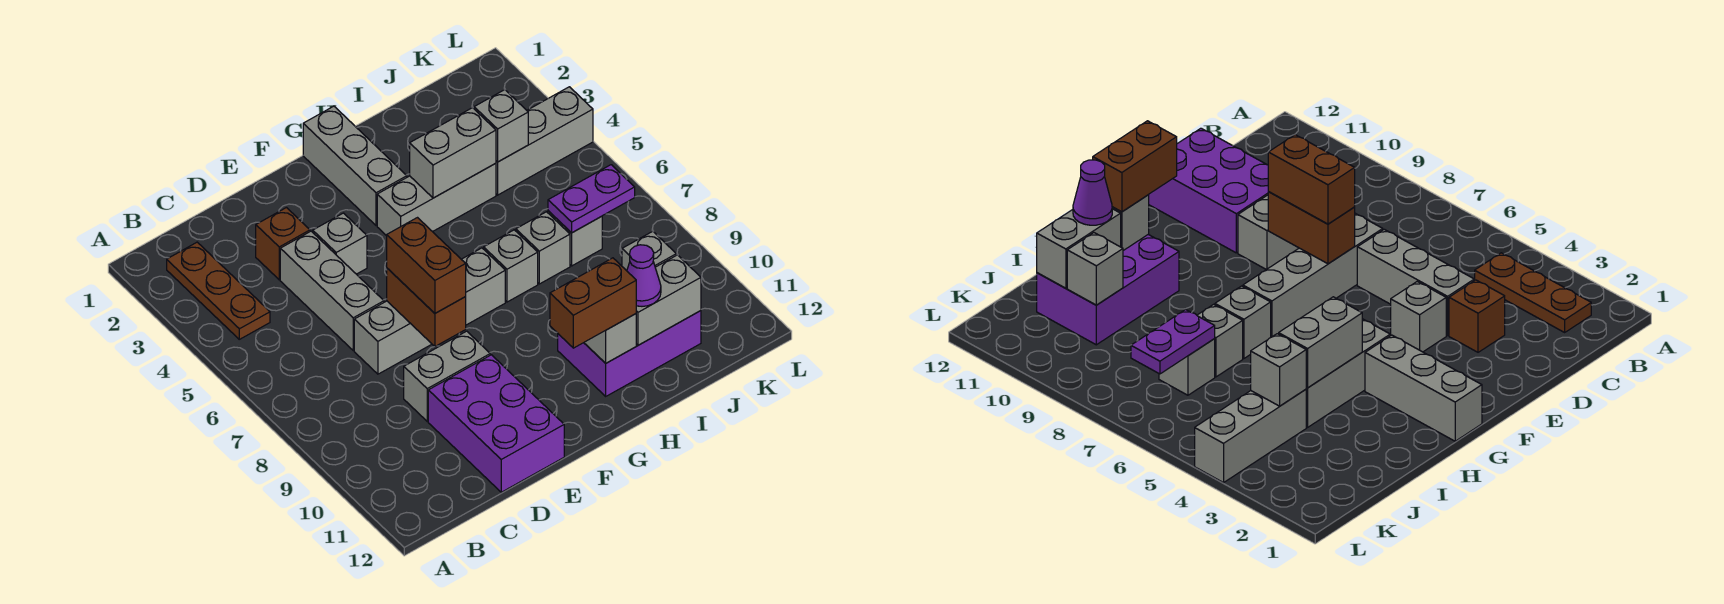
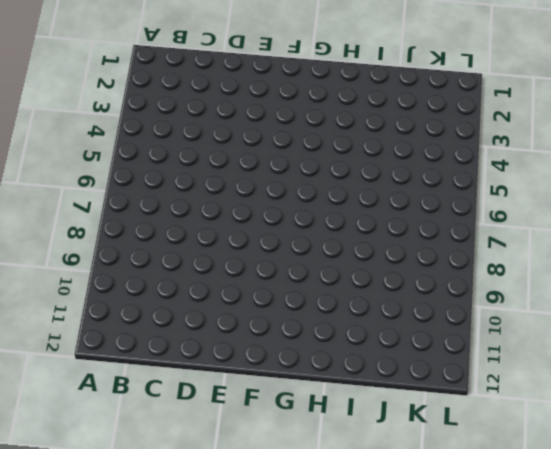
none -> brown plate B2:B4 level 1
none -> brown brick D3 level 1
none -> grey brick D4:D6 level 1

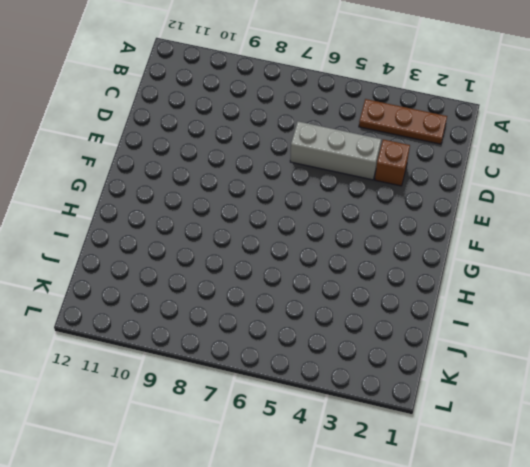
none -> grey brick D7:G7 level 1
none -> grey brick D9:E9 level 1
none -> purple brick D10:E12 level 1

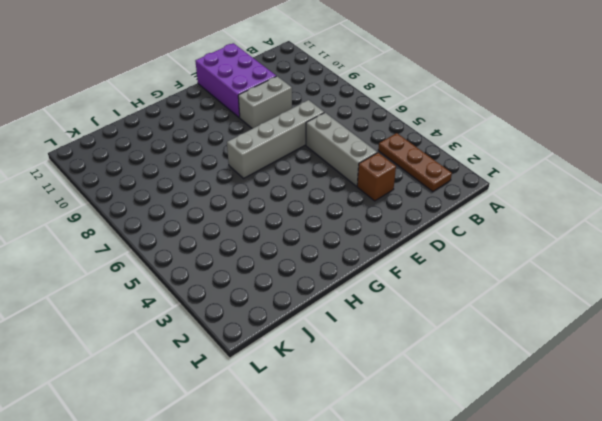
none -> grey brick E4 level 1
none -> grey brick G1:G3 level 1
none -> grey brick G4:I4 level 1

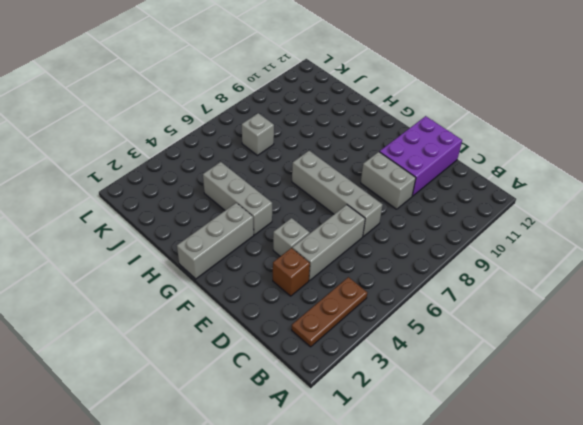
none -> grey brick H7 level 1
none -> purple brick H10:J11 level 1
none -> grey brick I7 level 1

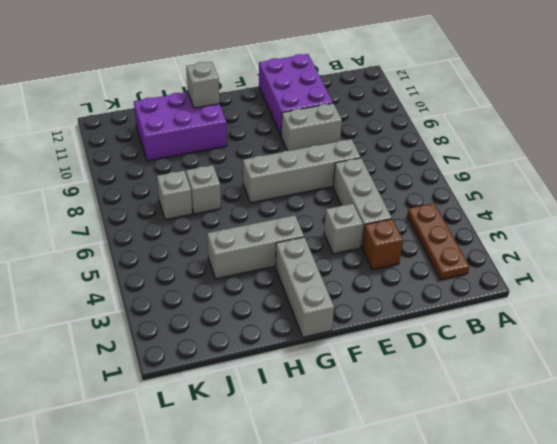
none -> grey brick H7 level 1
none -> grey brick J4:L4 level 1
none -> brown brick E7:E8 level 2

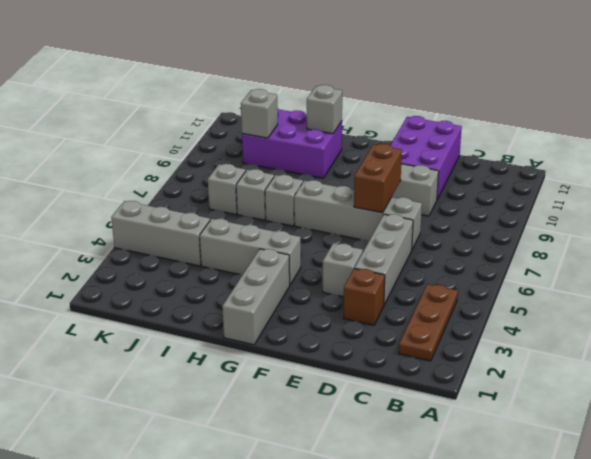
none -> grey brick H4:I4 level 2
none -> grey brick I11:J11 level 2
none -> grey brick J4 level 2

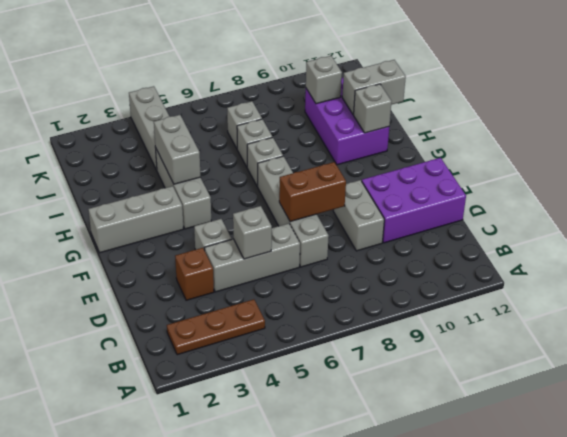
grey brick D5 level 2 -> grey brick J4 level 2
grey brick I11:I12 level 2 -> grey brick I11:J11 level 2
none -> purple plate J7:K7 level 2
none -> brown brick E7:E8 level 3
none -> brown brick G11:H11 level 3

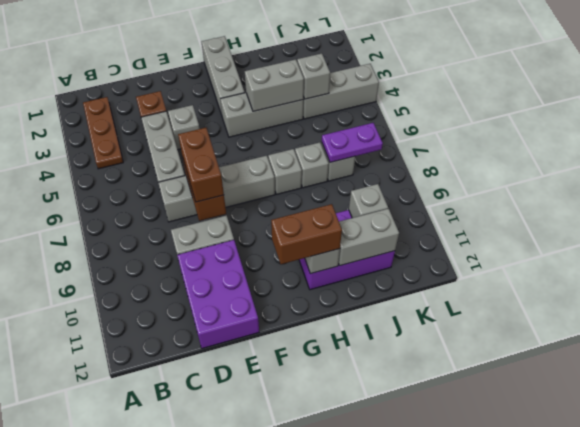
none -> purple cone I11 level 3

